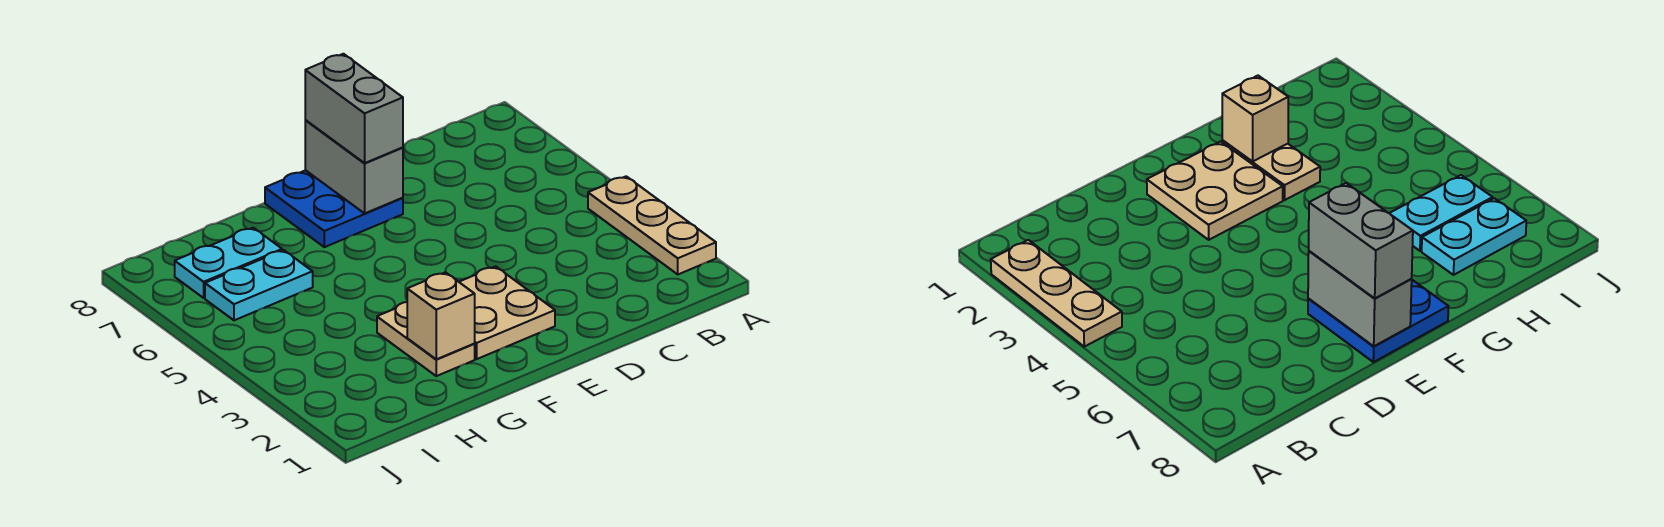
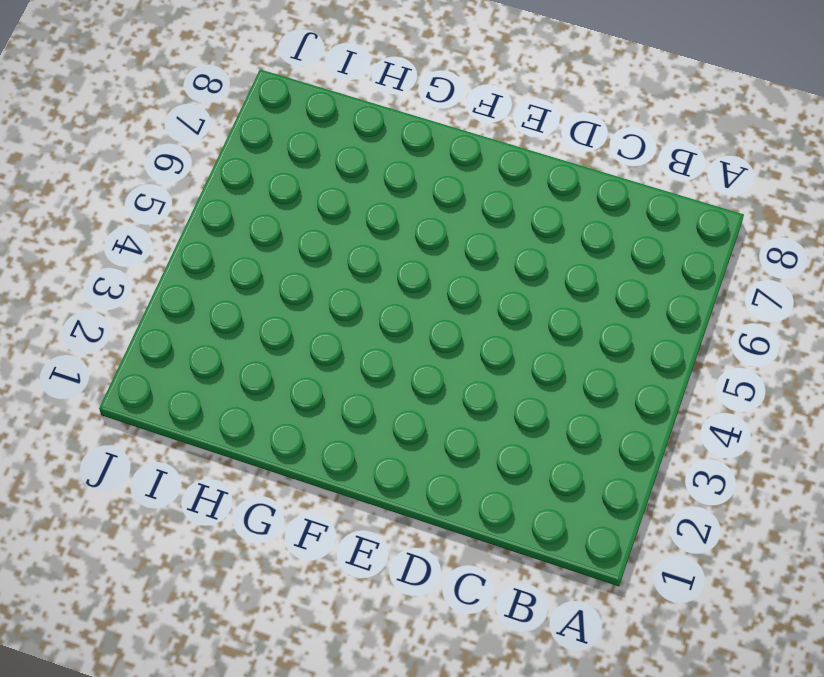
none -> tan plate A2:A4 level 1
none -> tan plate E2:F3 level 1

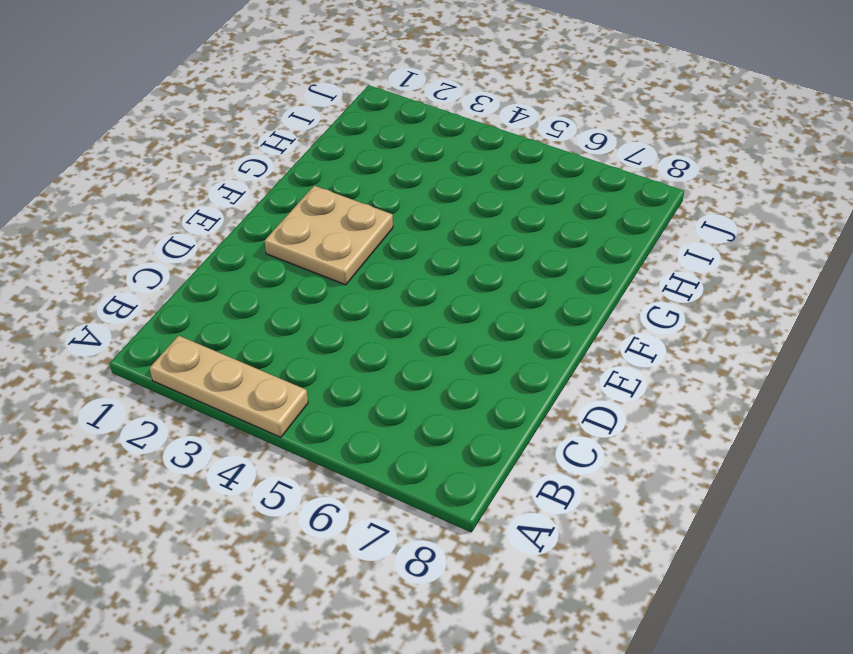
none -> blue plate E7:F8 level 1
none -> tan plate G2:G3 level 1

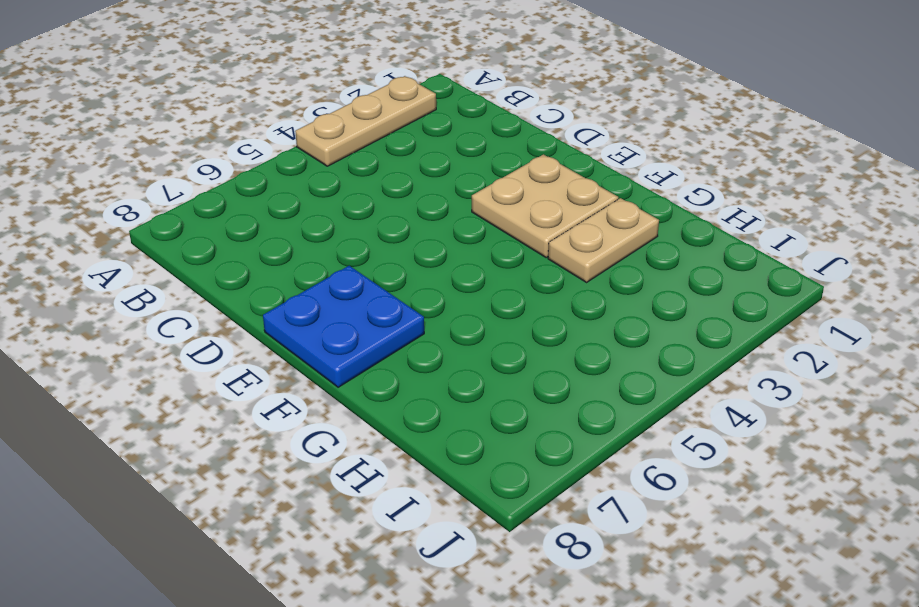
none -> cyan plate H6:I6 level 1
none -> cyan plate H7:I7 level 1

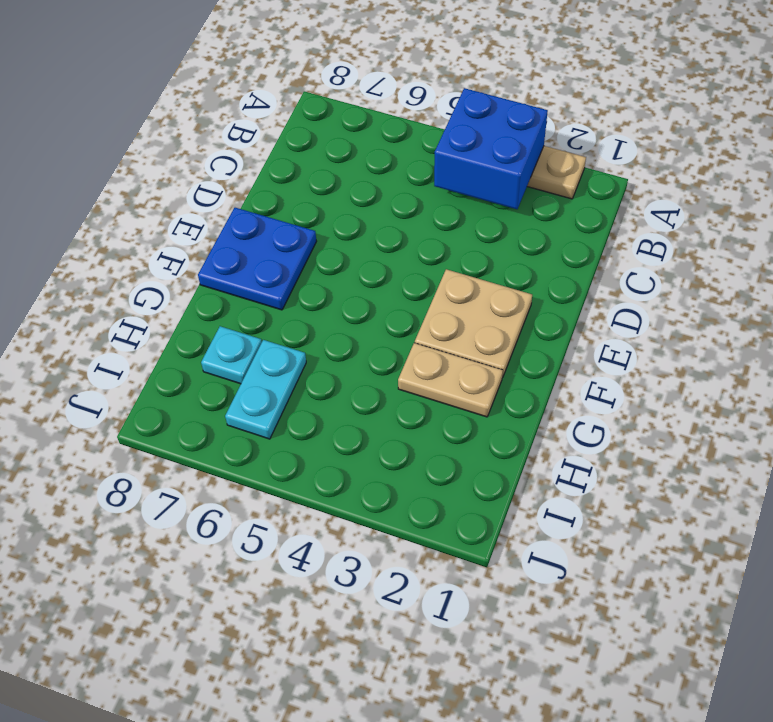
blue brick A3:B4 level 2 -> none
cyan plate H7 level 1 -> cyan plate H7:I7 level 1
none -> grey brick E7:E8 level 2
none -> tan brick G2 level 2

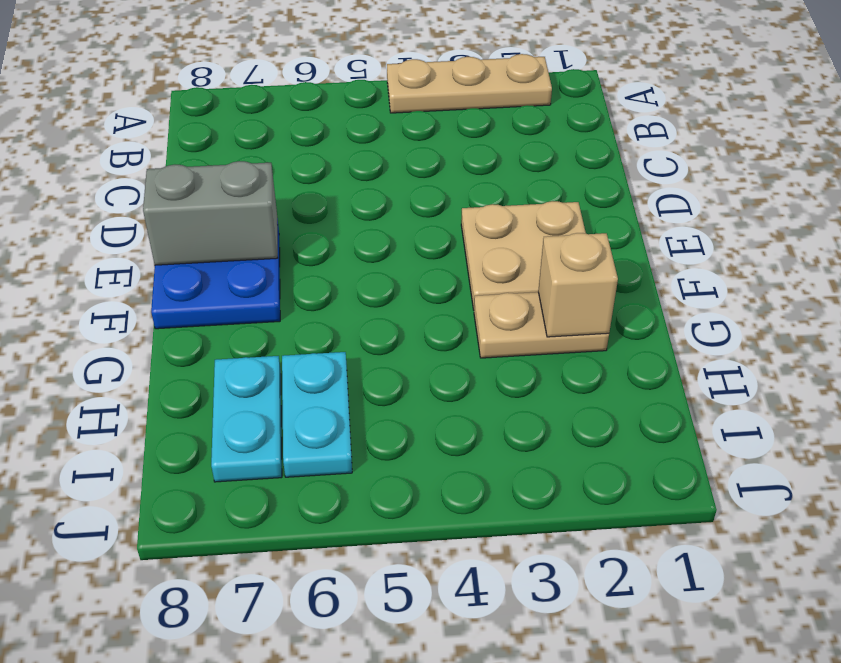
none -> grey brick E7:E8 level 3

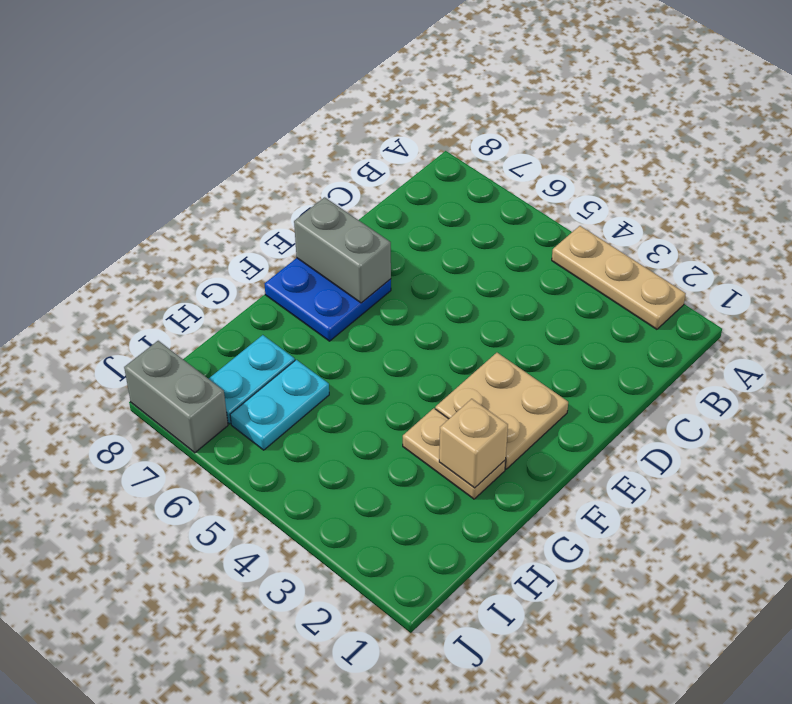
grey brick J7:J8 level 1 -> grey brick E7:E8 level 3

